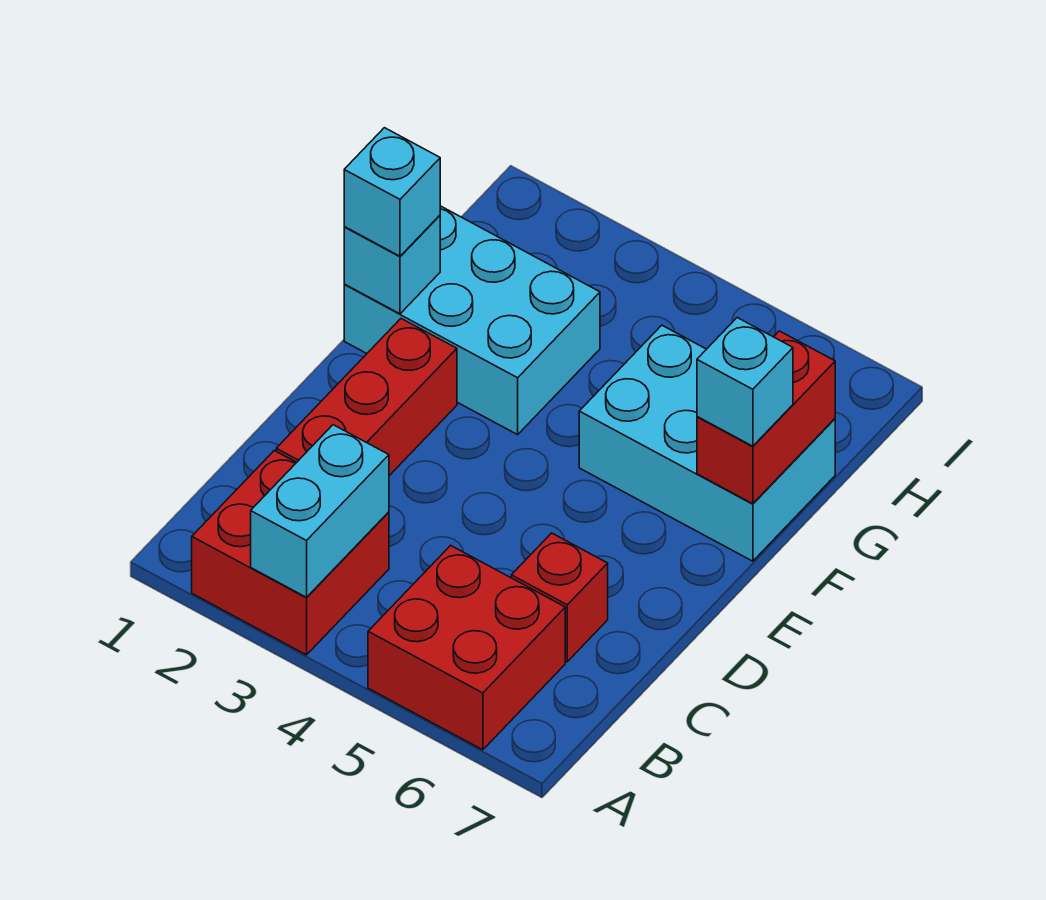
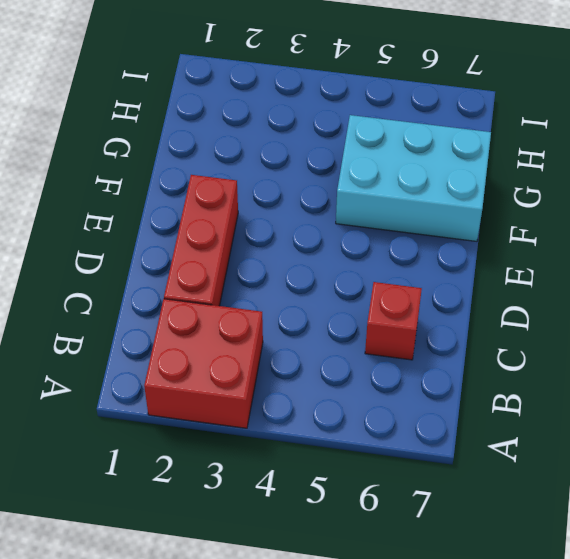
none -> red brick A5:B6 level 1
none -> cyan brick F1:G3 level 1

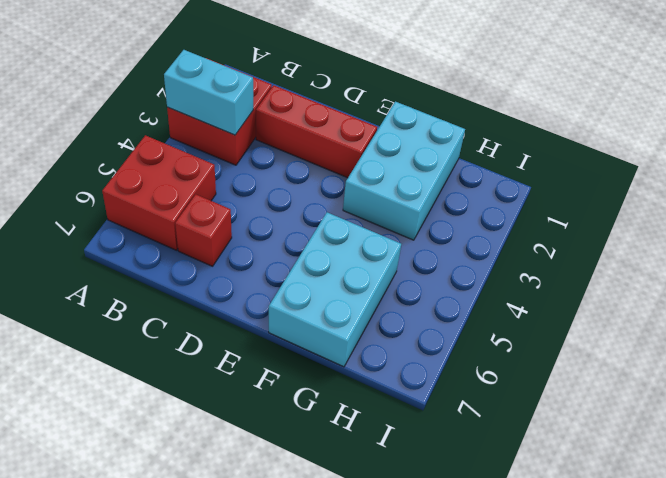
none -> cyan brick F1 level 2
none -> red brick F7:G7 level 2

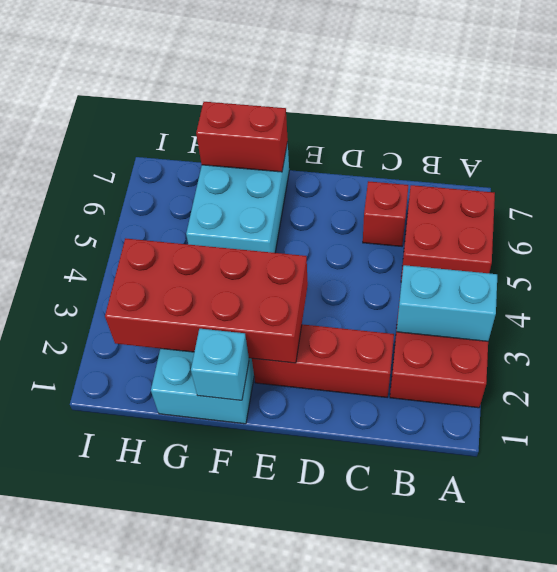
red brick E2:H3 level 2 -> none
none -> cyan brick F1 level 3
none -> cyan brick F7 level 3

